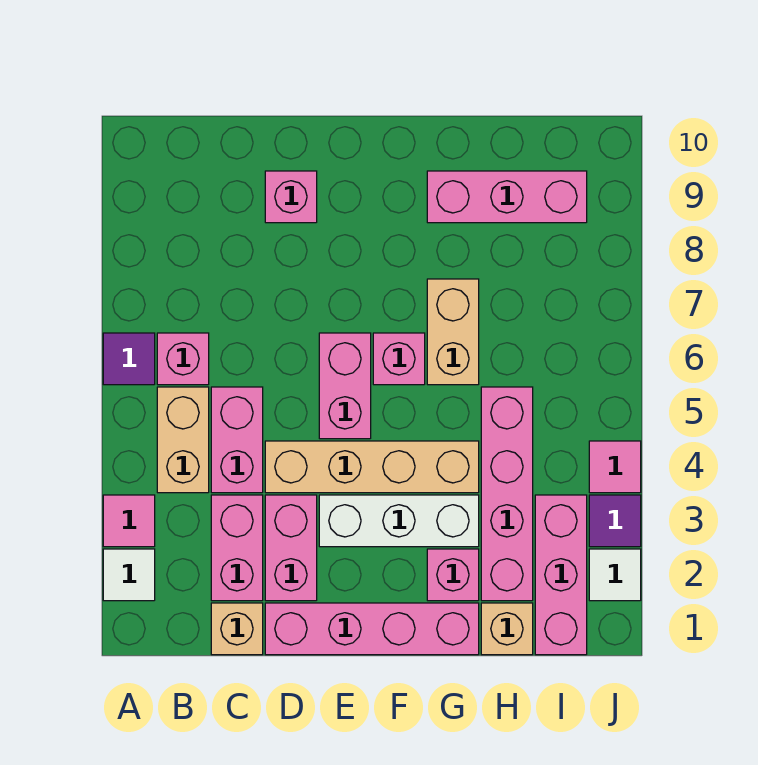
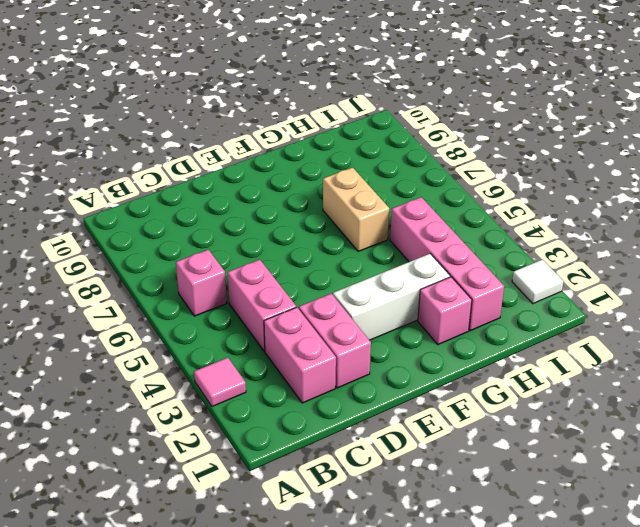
none -> white tile A2 level 1
none -> purple tile A6 level 1
none -> tan brick B4:B5 level 1

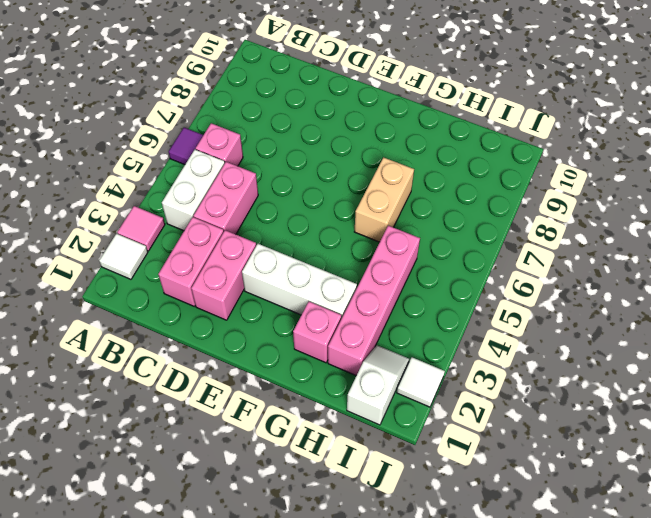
white brick B4:B5 level 1 -> tan brick B4:B5 level 1
white slope I1:I2 level 1 top 1 -> pink brick I1:I3 level 1
none -> tan brick C1 level 1
none -> pink brick D1:G1 level 1
none -> tan brick D4:G4 level 1

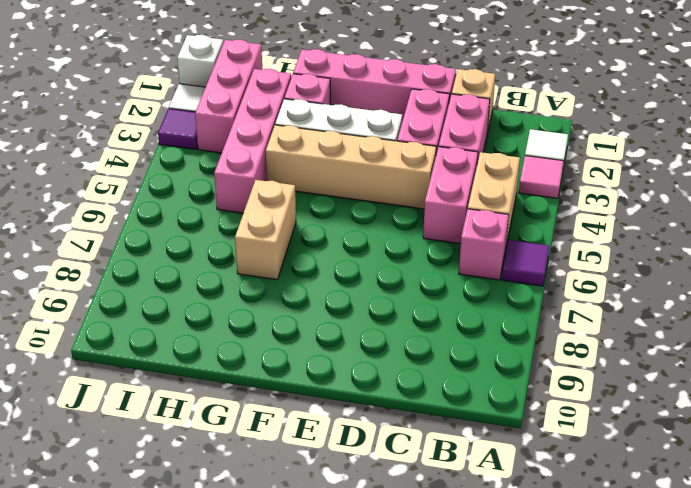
white brick J1 level 1 -> none
none -> pink brick D9 level 1
none -> pink brick E5:E6 level 1
none -> pink brick F6 level 1

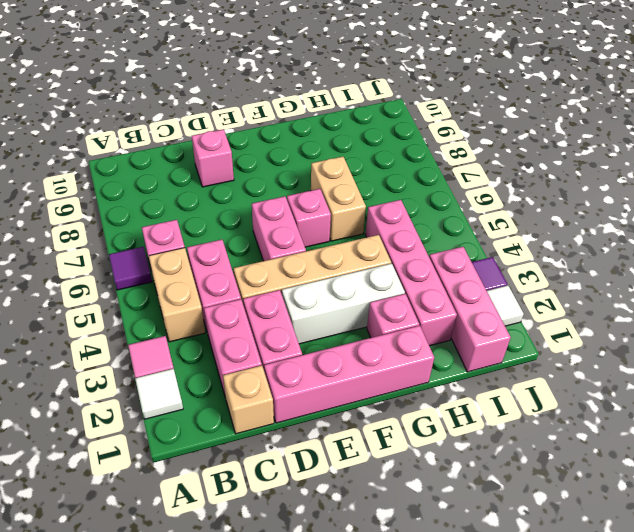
none -> pink brick G9:I9 level 1
none -> tan brick H1 level 1
none -> pink tile J4 level 1

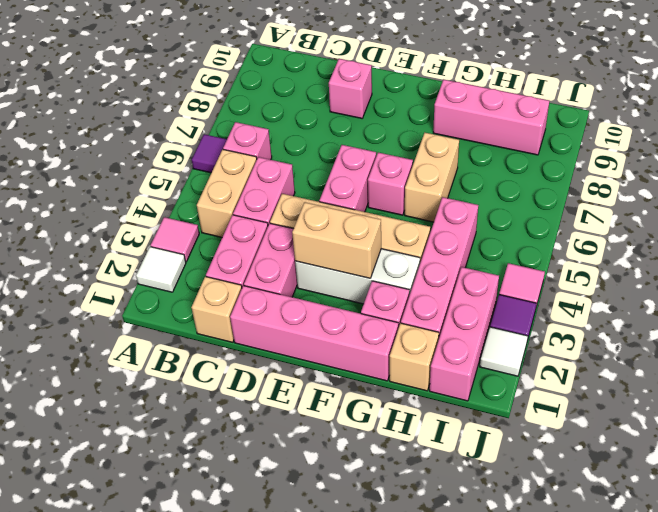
tan brick E3:F3 level 2 -> none

